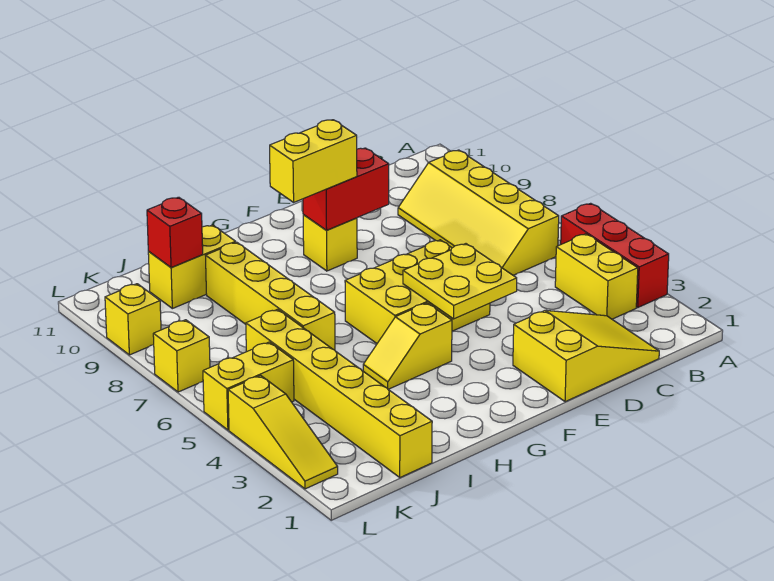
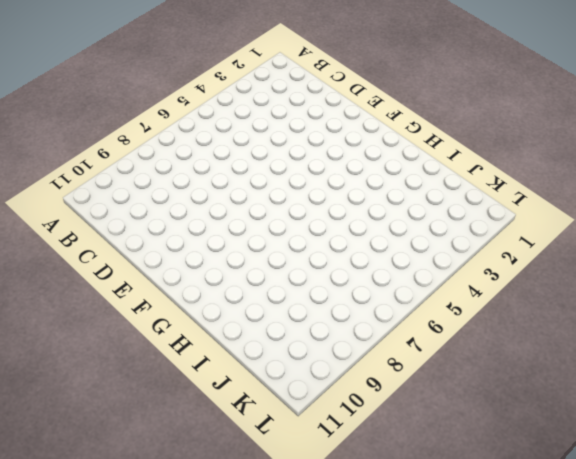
none -> red brick A3:A5 level 1
none -> yellow brick B3:B4 level 1
none -> yellow slope B6:C9 level 1 top B

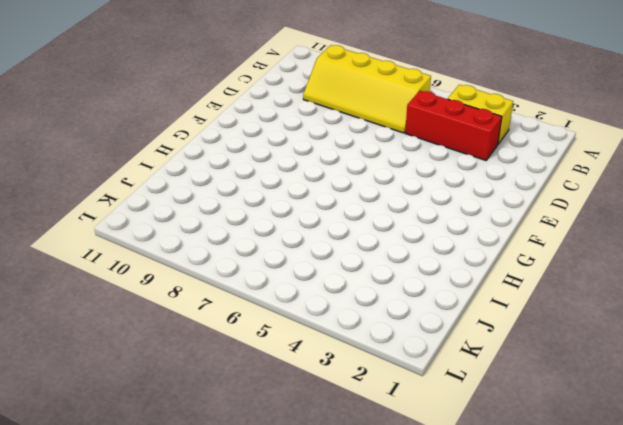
red brick C3:C5 level 1 -> red brick A3:A5 level 1
none -> yellow slope C1:E2 level 1 top E
none -> yellow brick E5:G6 level 1
none -> yellow brick F9 level 1

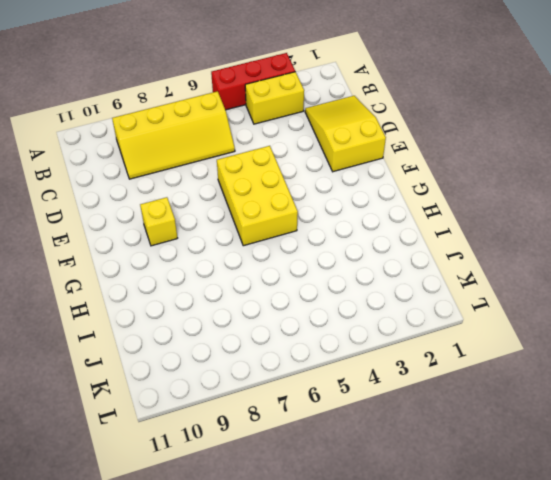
none -> yellow slope G4:H4 level 1 top G
none -> yellow brick I6:I9 level 1
none -> yellow brick I10:J10 level 1

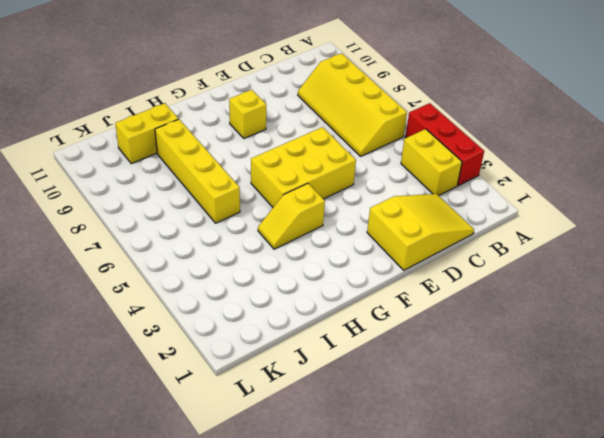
none -> yellow brick J1:J6 level 1
none -> yellow brick K5:L5 level 1
none -> yellow slope L2:L4 level 1 top 4

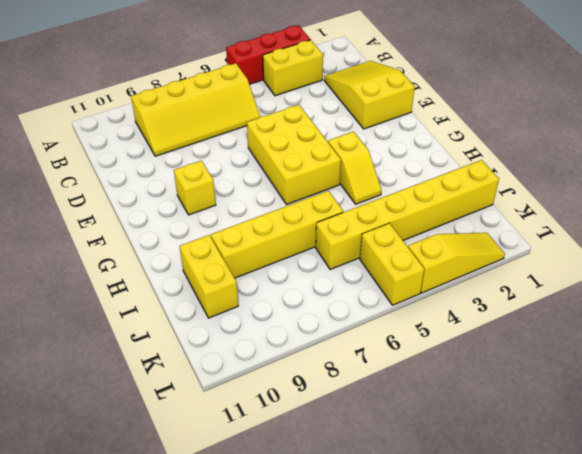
none -> yellow brick L7 level 1
none -> yellow brick L9 level 1
none -> yellow plate E4:F5 level 2

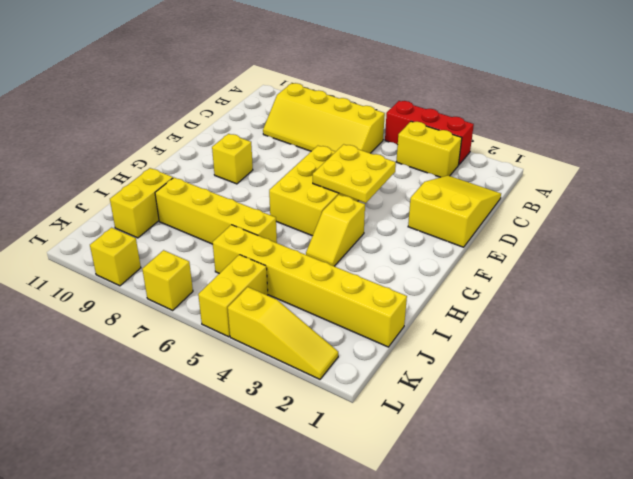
none -> red brick E9:F9 level 2
none -> red brick J10 level 2
none -> yellow brick F9:G9 level 3

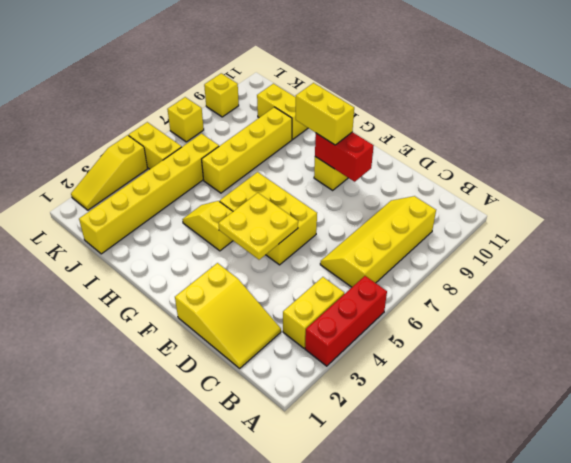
none -> red brick J10 level 2

